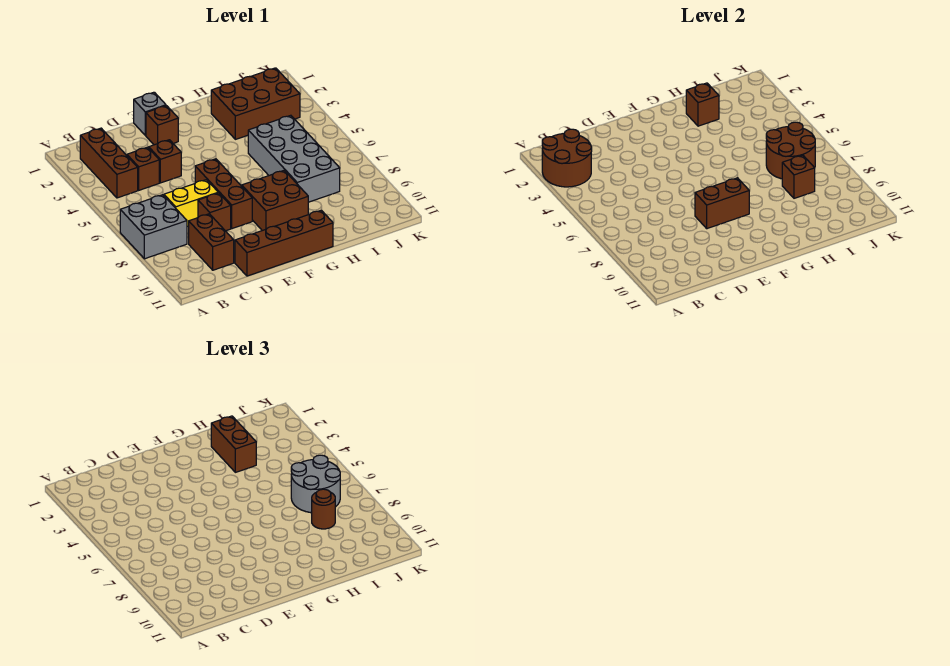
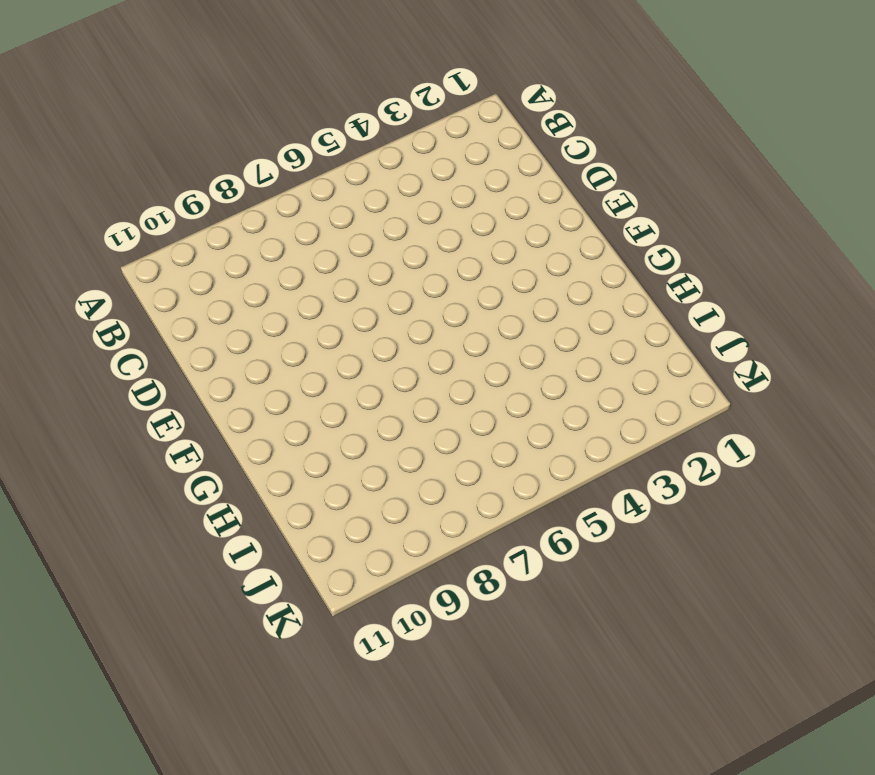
none -> grey brick A7:B8 level 1
none -> brown brick B2:B4 level 1
none -> brown brick C4 level 1

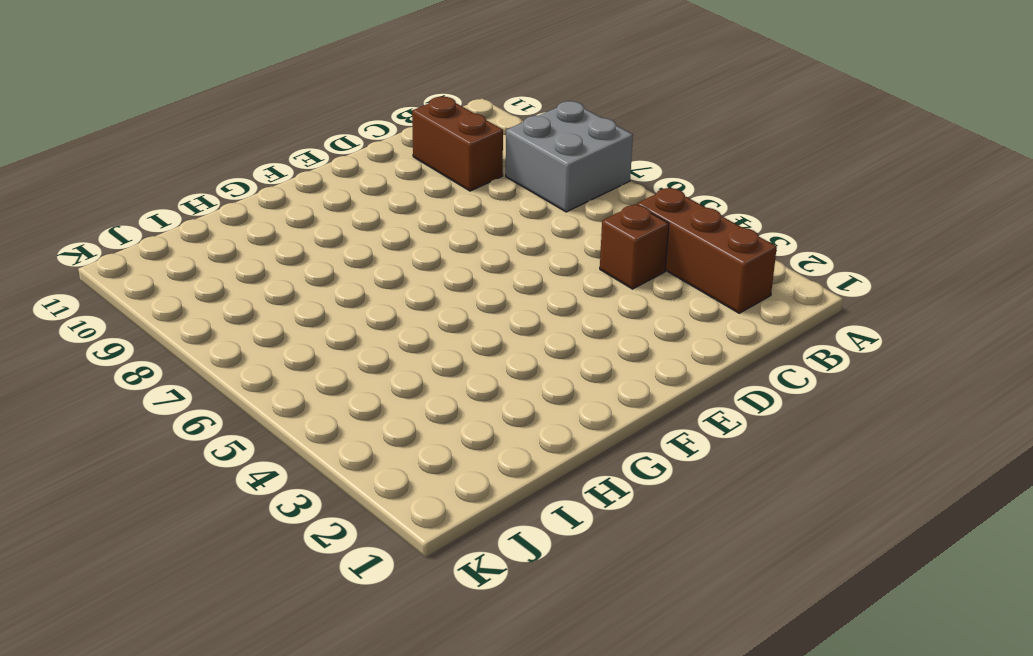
none -> yellow brick C7:D7 level 1
none -> brown brick D4 level 1
none -> brown brick D8 level 1

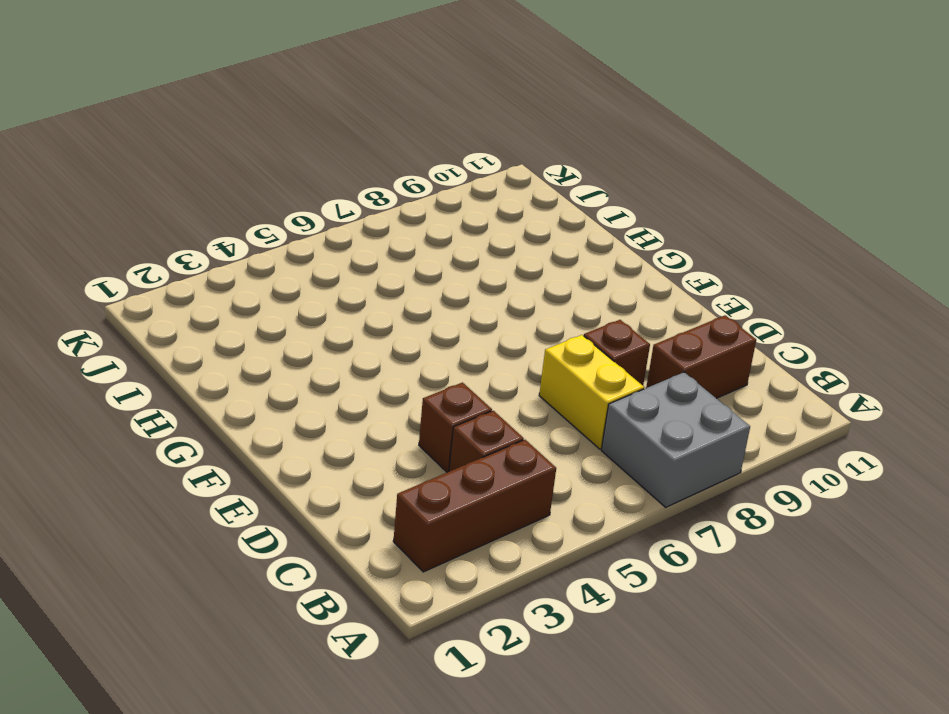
none -> brown brick D11:G11 level 1
none -> grey brick E1 level 1
none -> brown brick E2 level 1

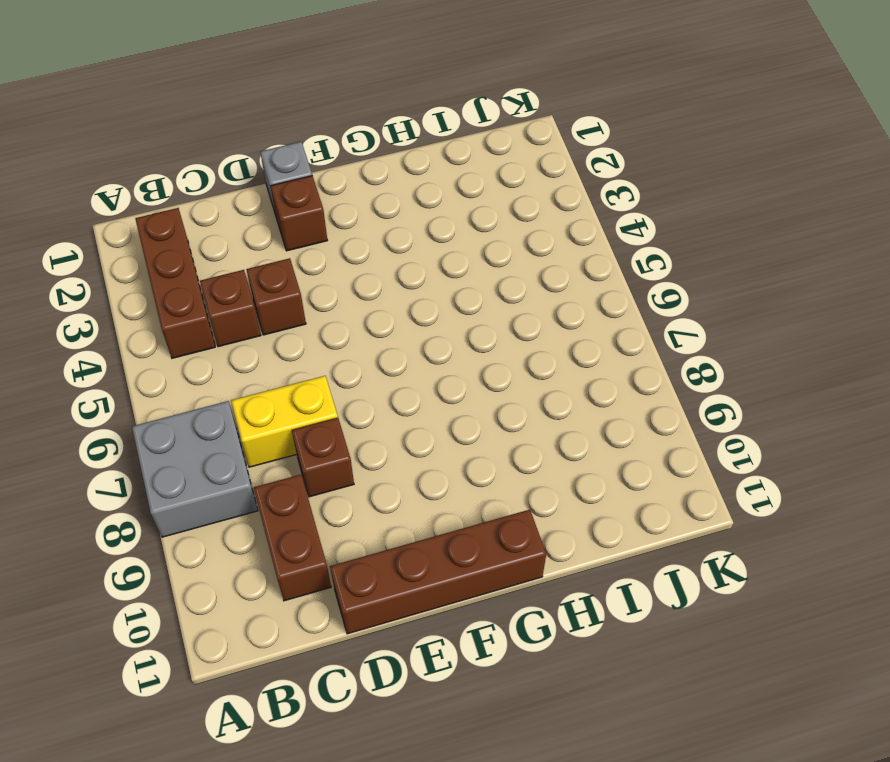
none -> brown brick E6:E8 level 1
none -> brown brick F8:G9 level 1
none -> brown brick H2:J3 level 1

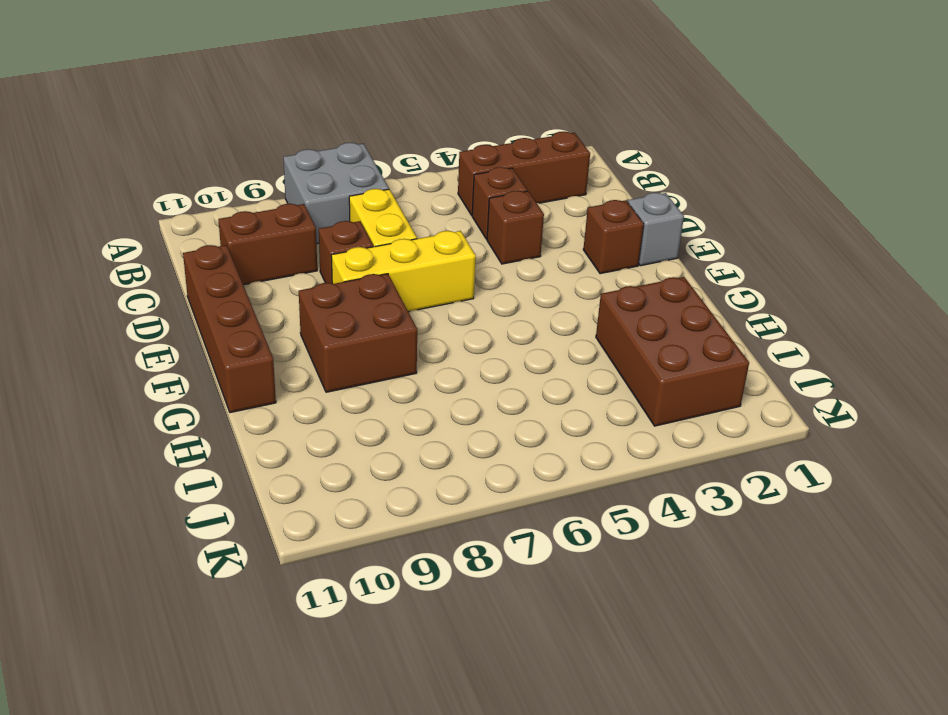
yellow brick E6:E8 level 1 -> brown brick E6:E8 level 1
none -> grey brick H5:I8 level 1
none -> brown round brick A2:B3 level 2
none -> brown brick E8:F8 level 2

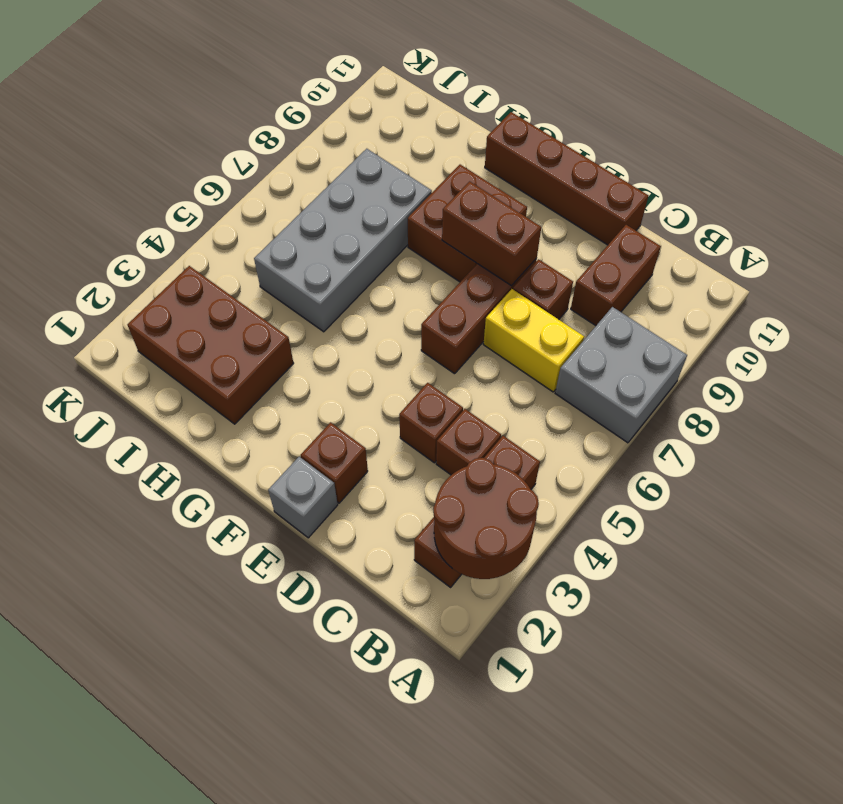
none -> brown brick H2 level 2
none -> brown round brick I6:J7 level 2
none -> brown brick I8 level 2

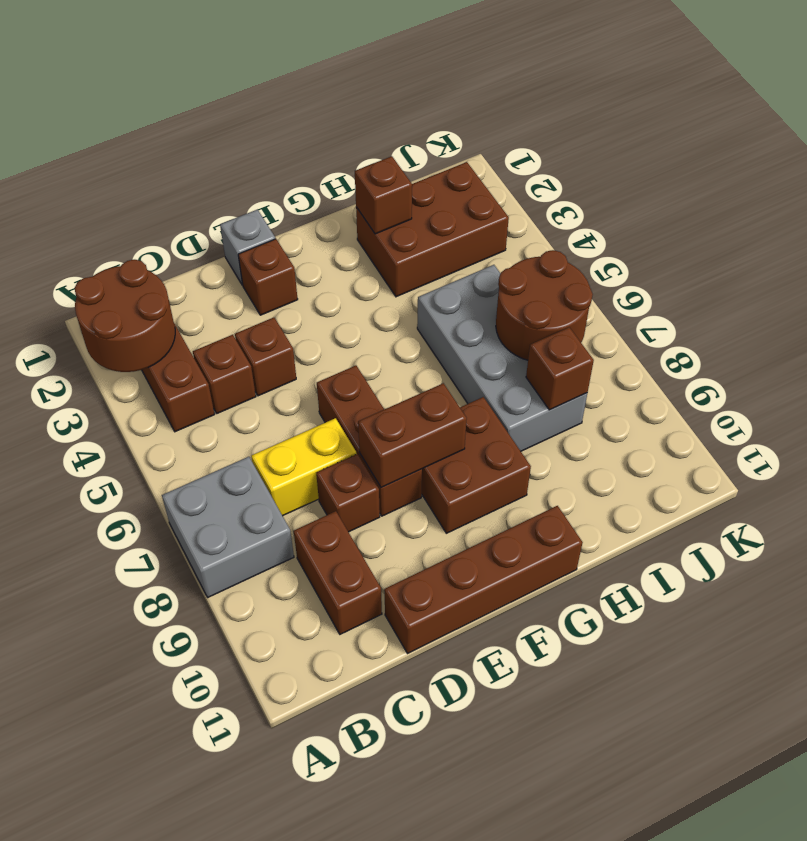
none -> brown brick H2:H3 level 3
none -> grey round brick I6:J7 level 3
none -> brown round brick I8 level 3

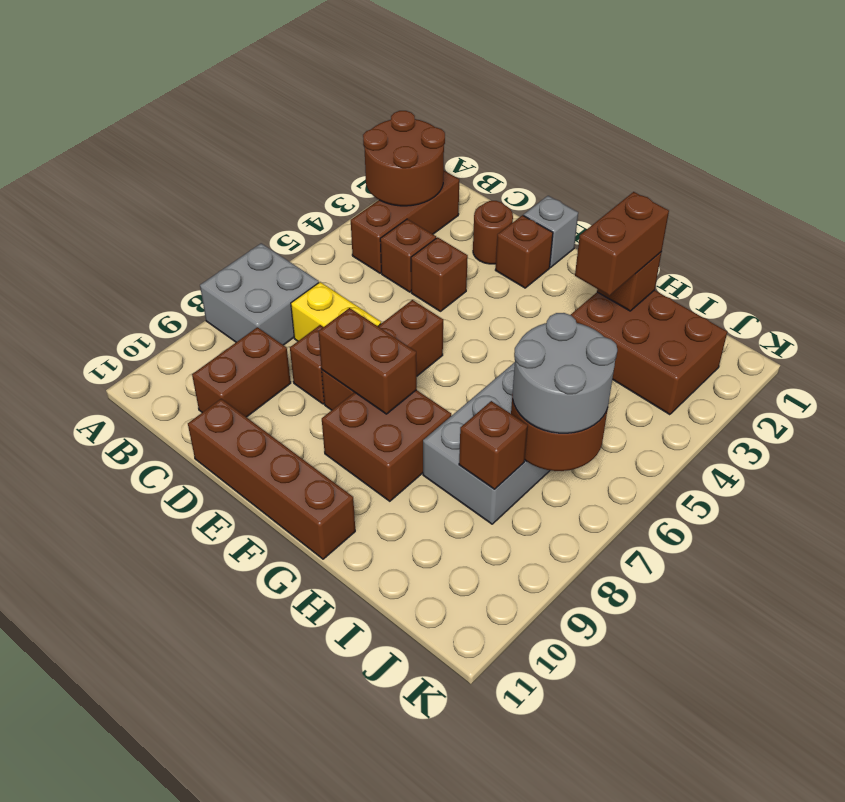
brown round brick D2 level 1 -> brown round brick I8 level 3

